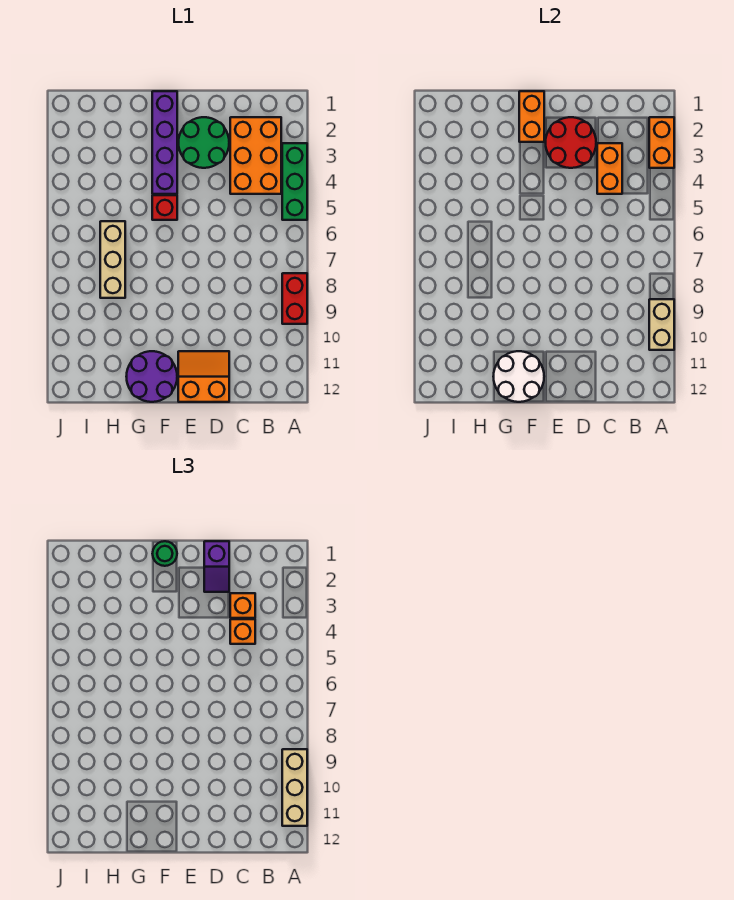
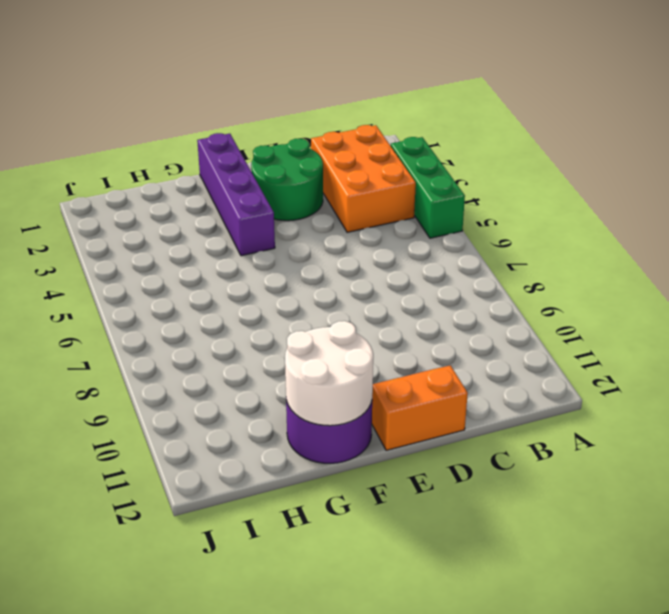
none -> red brick A8:A9 level 1
none -> red brick F5 level 1
none -> tan brick H6:H8 level 1

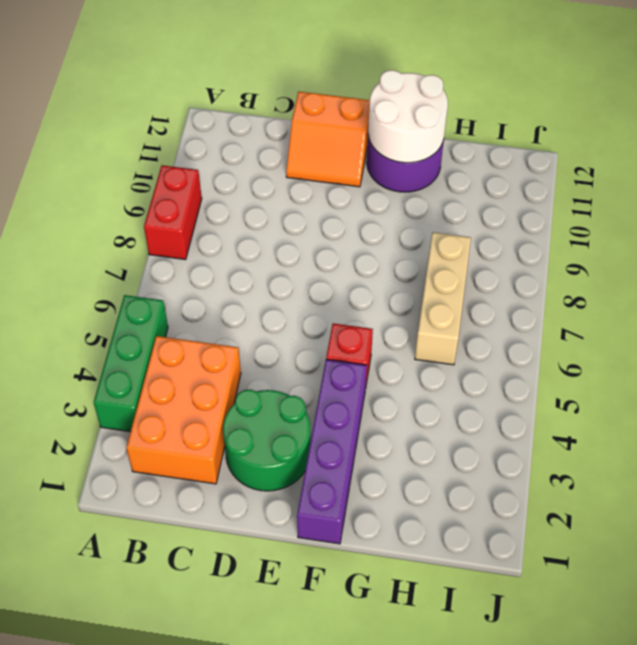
none -> orange brick A2:A3 level 2
none -> tan brick A9:A10 level 2
none -> orange brick C3:C4 level 2

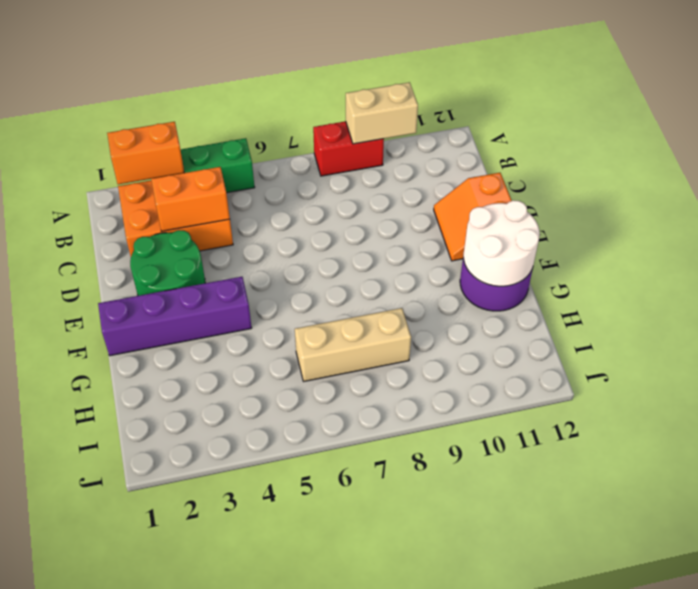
none -> red brick F5 level 1
none -> red round brick D2:E3 level 2
none -> orange brick F1:F2 level 2

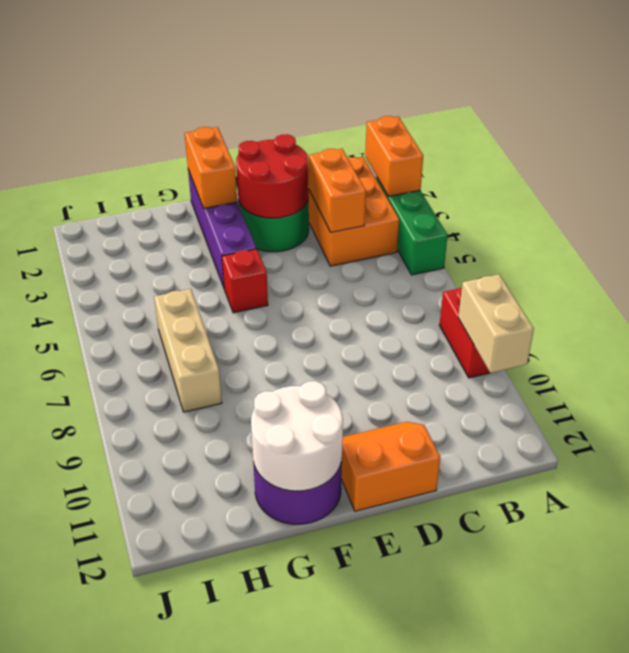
none -> tan brick A9:A11 level 3
none -> orange brick C3 level 3
none -> orange brick C4 level 3

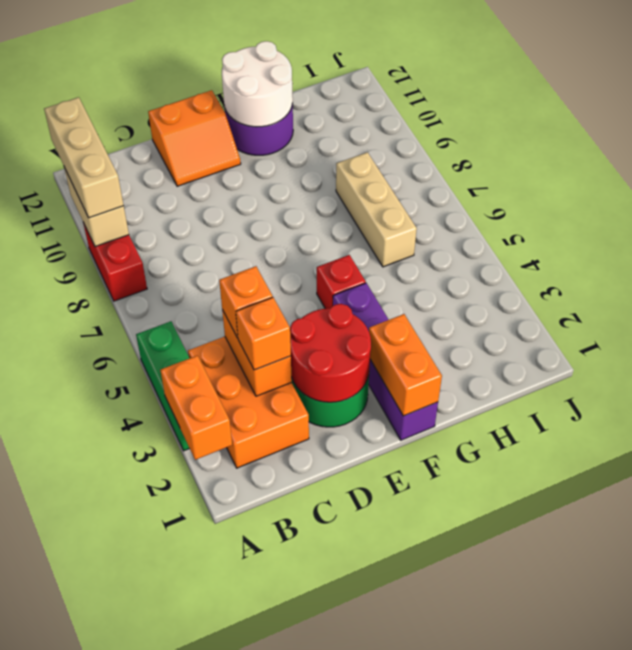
none -> purple slope D1:D2 level 3 top 1
none -> green round brick F1 level 3

